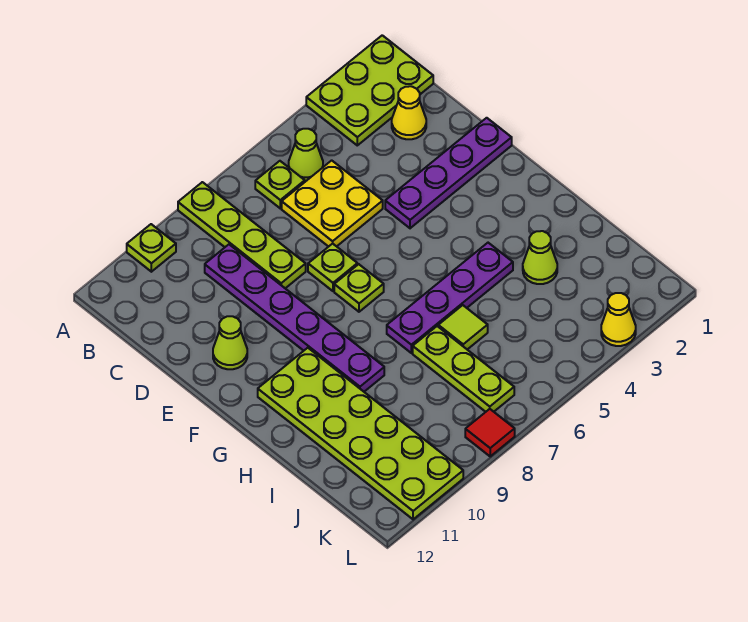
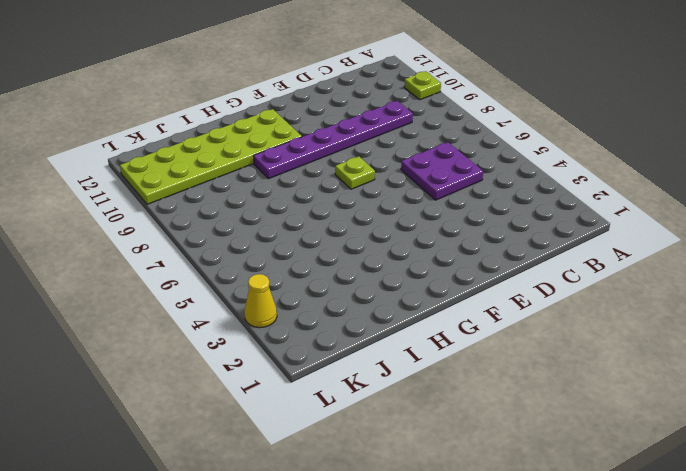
purple plate C5:D6 level 1 -> yellow plate C5:D6 level 1
none -> lime plate A1:B3 level 1
none -> lime plate A8:D8 level 1
none -> lime cone B5 level 1

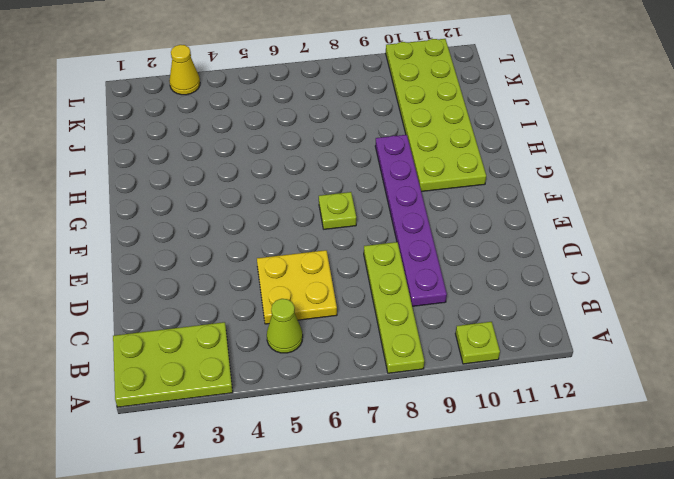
none -> lime plate B6 level 1
none -> yellow cone C2 level 1
none -> purple plate E1:E4 level 1

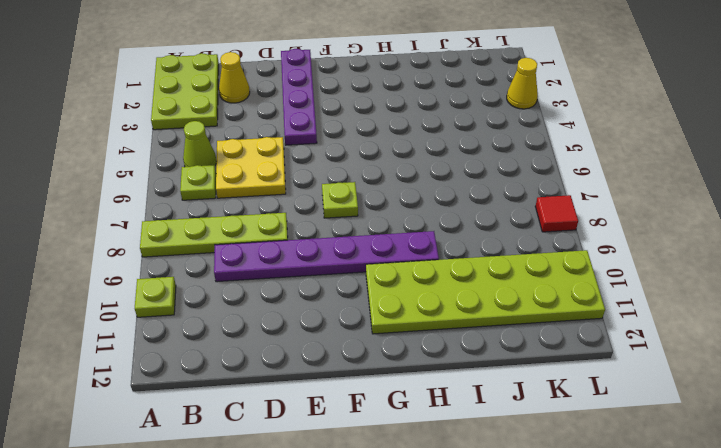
none -> lime plate E7 level 1
none -> lime cone E11 level 1
none -> purple plate H4:H7 level 1

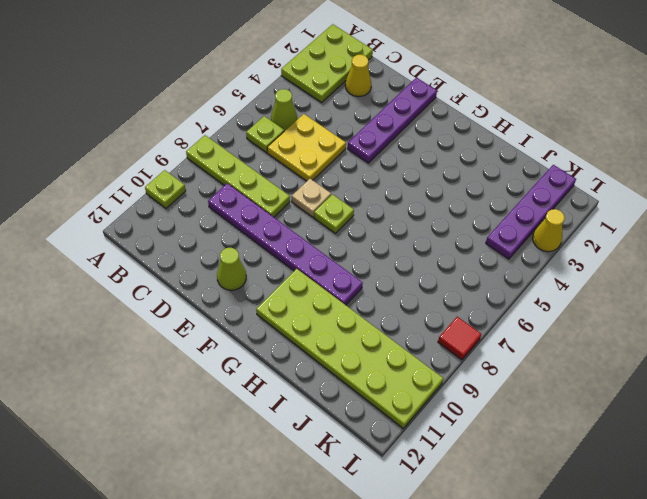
tan plate E7 level 1 -> lime plate E7 level 1
purple plate K1:K4 level 1 -> purple plate H4:H7 level 1
none -> lime cone I3 level 1
none -> lime tile I6 level 1
none -> lime plate I7:K7 level 1

